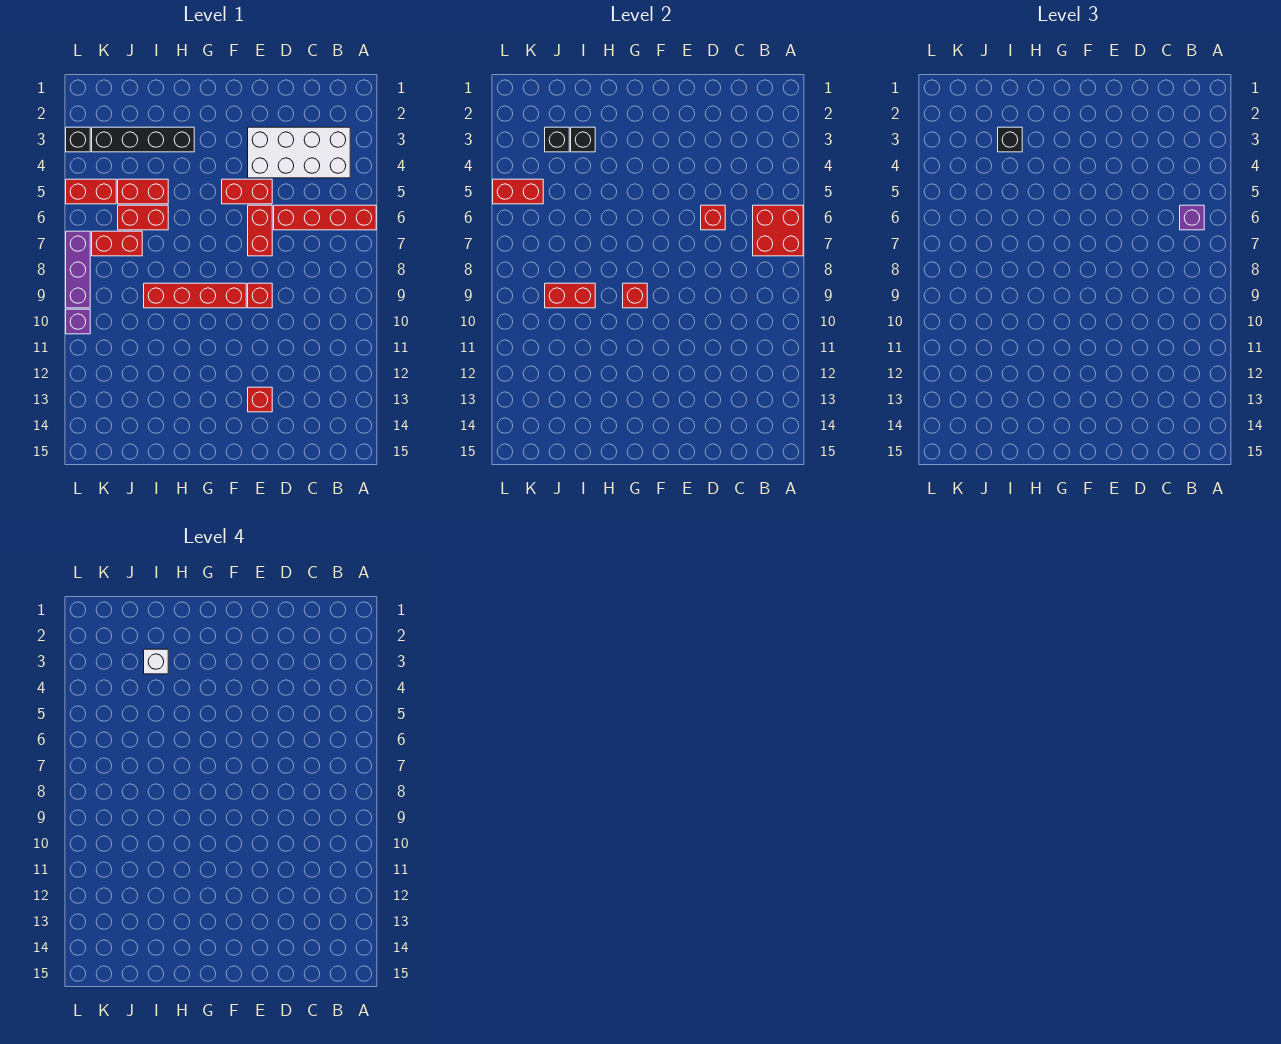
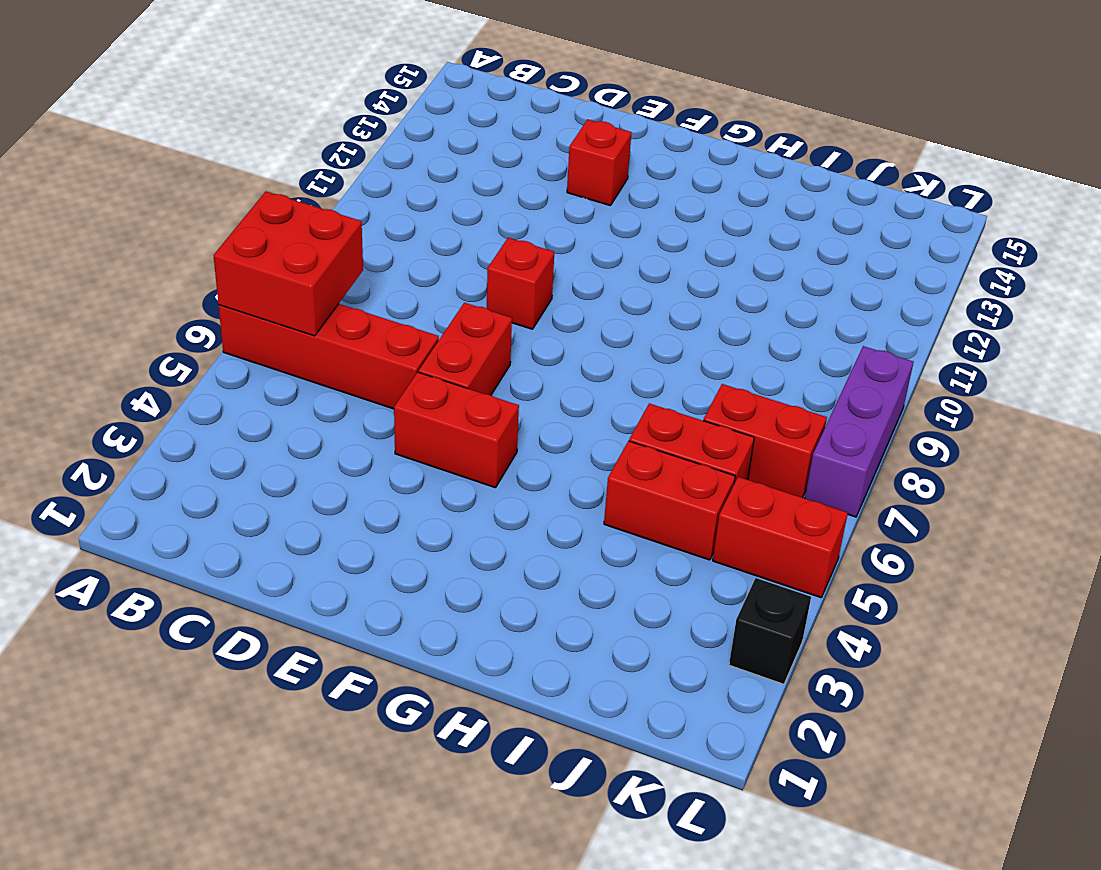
none -> white brick B3:E4 level 1
none -> red brick F9:I9 level 1
none -> black brick H3:K3 level 1

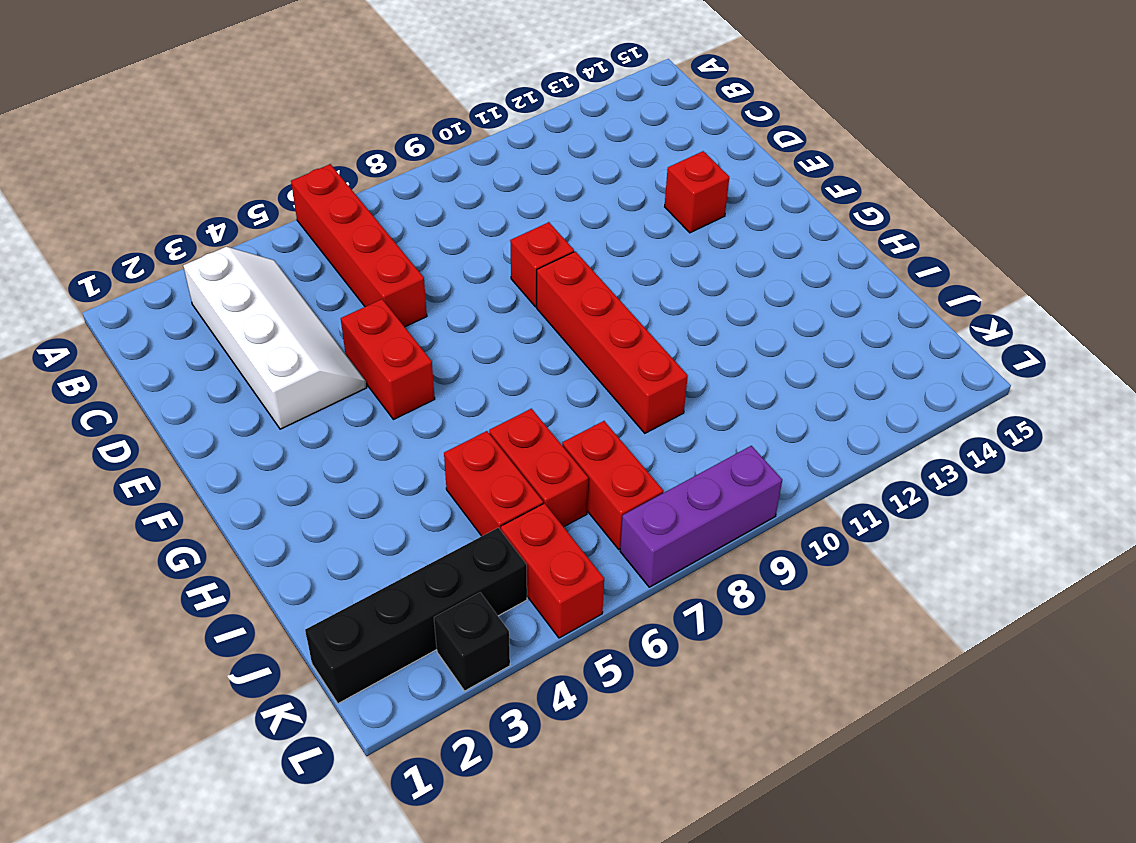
white slope B3:E4 level 1 top 3 -> white brick B3:E4 level 1
black brick K1:K4 level 1 -> black brick H3:K3 level 1
none -> red brick E6:E7 level 1
none -> purple brick L10 level 1
none -> red brick A6:B7 level 2

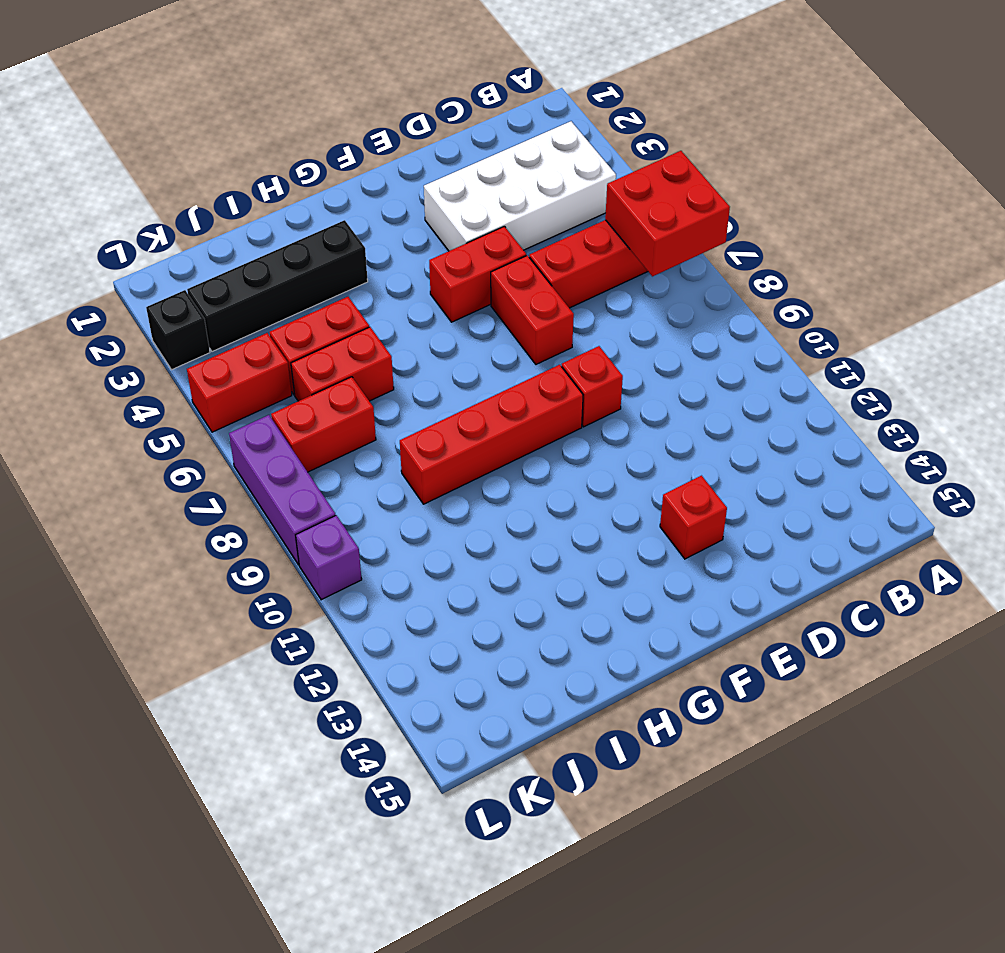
none -> red brick D6 level 2
none -> red brick G9 level 2
none -> black brick I3 level 2

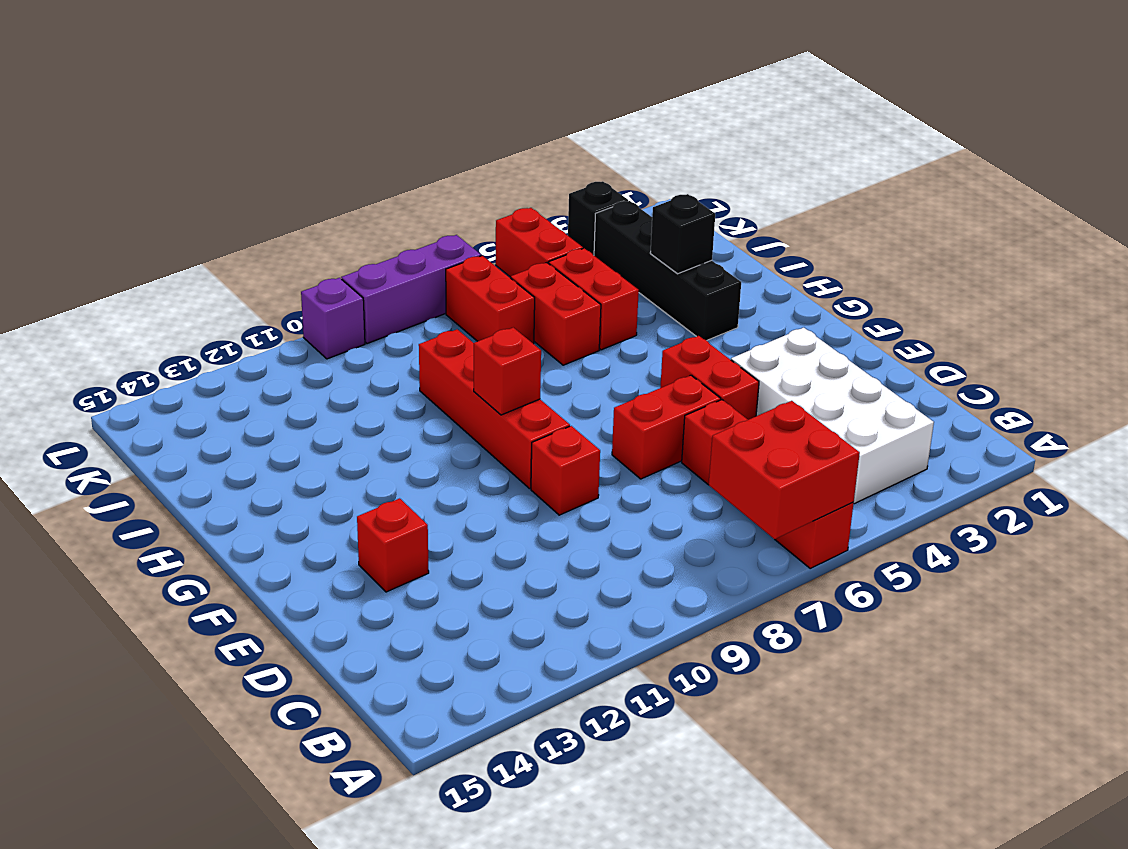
none -> red brick D6 level 2
none -> red brick I9:J9 level 2
none -> black brick J3 level 2

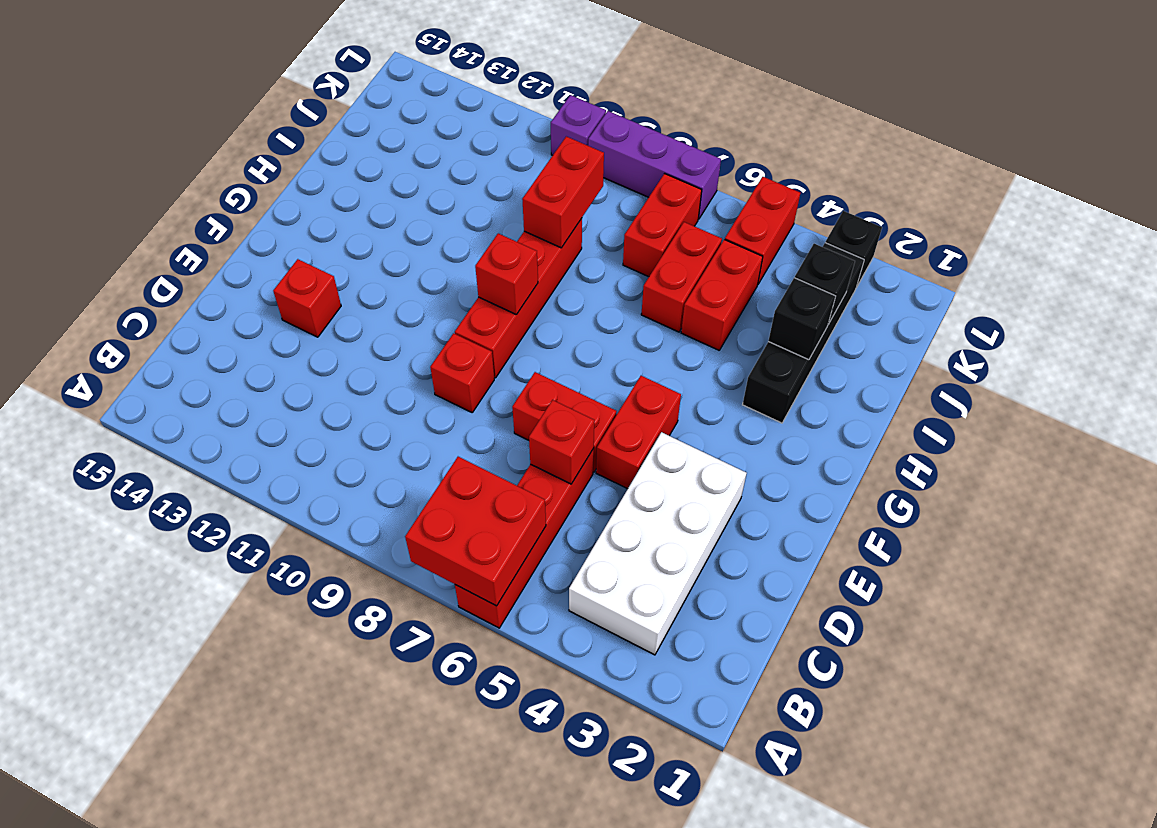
none -> red brick K5:L5 level 2
none -> purple brick B6 level 3
none -> black brick I3 level 3

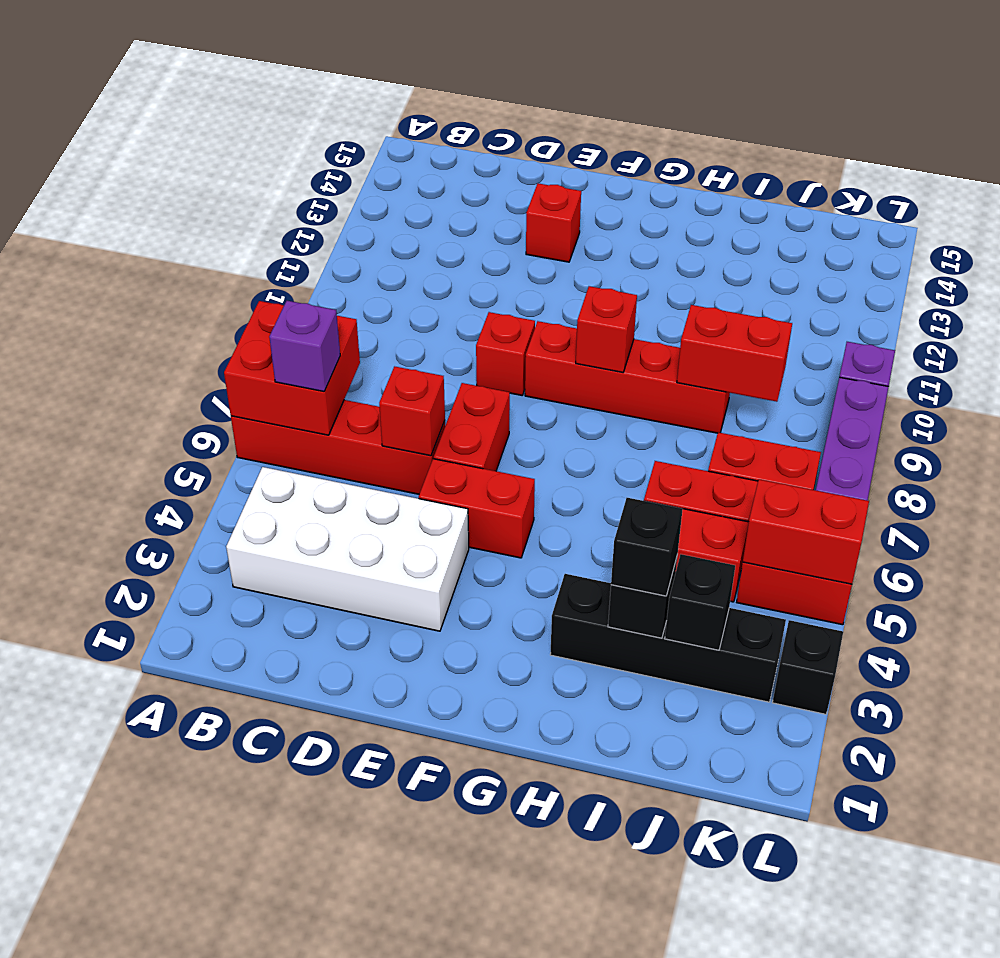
none -> white brick I3 level 4

